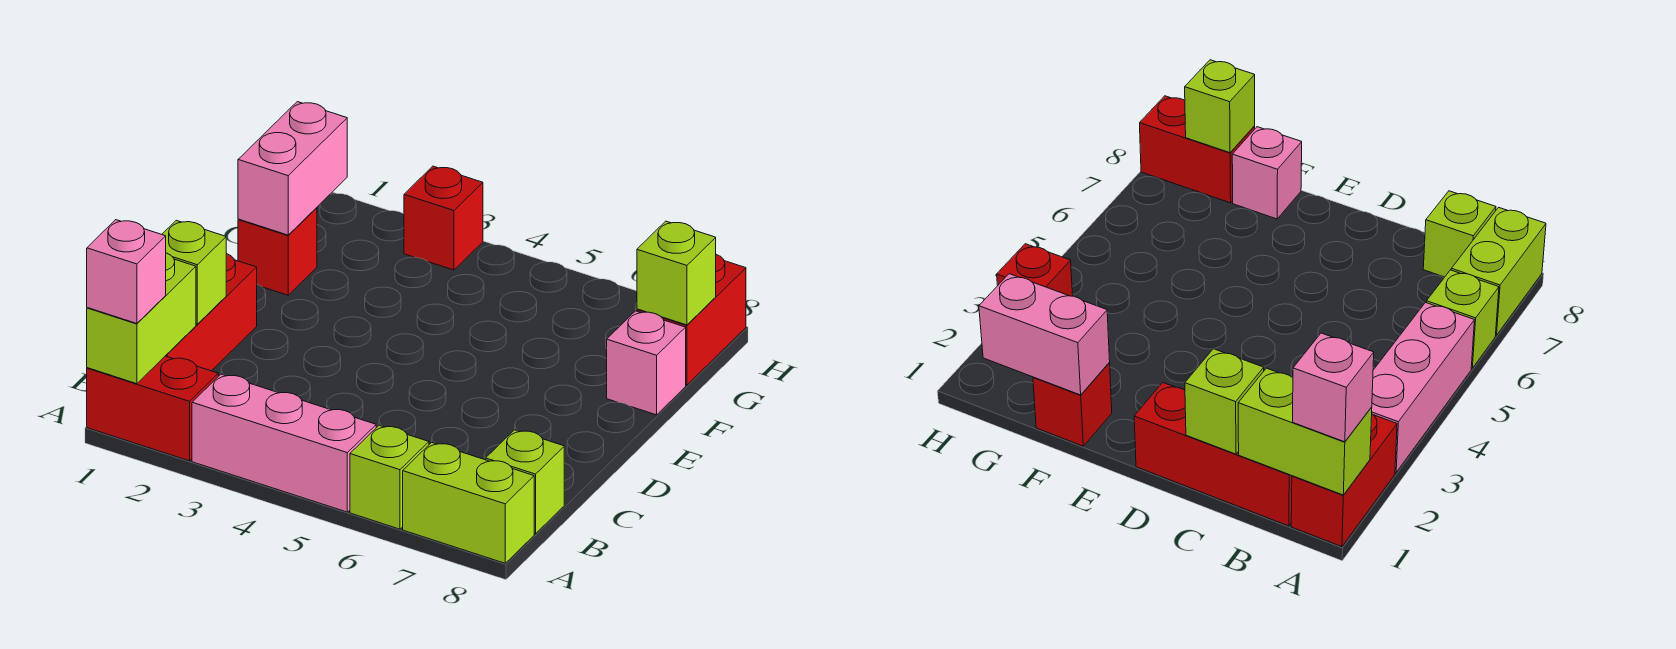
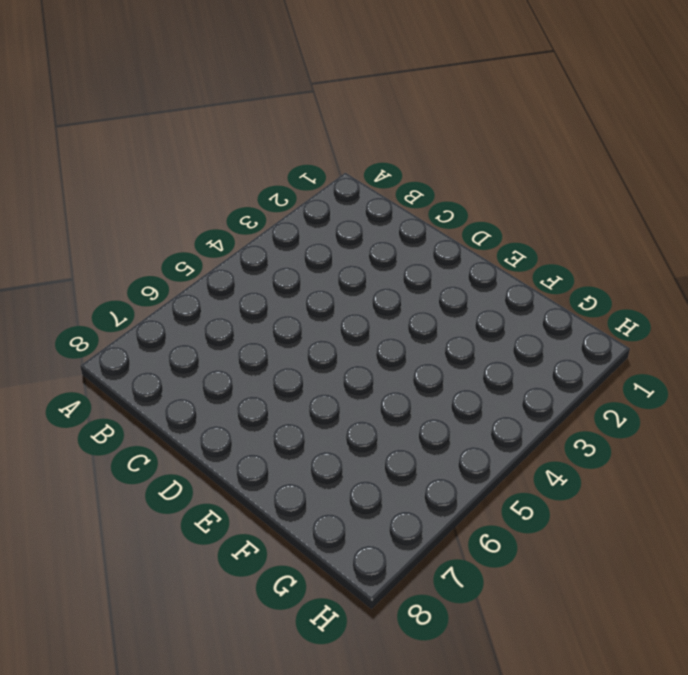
none -> red brick A1:A2 level 1
none -> pink brick A3:A5 level 1
none -> lime brick A6 level 1

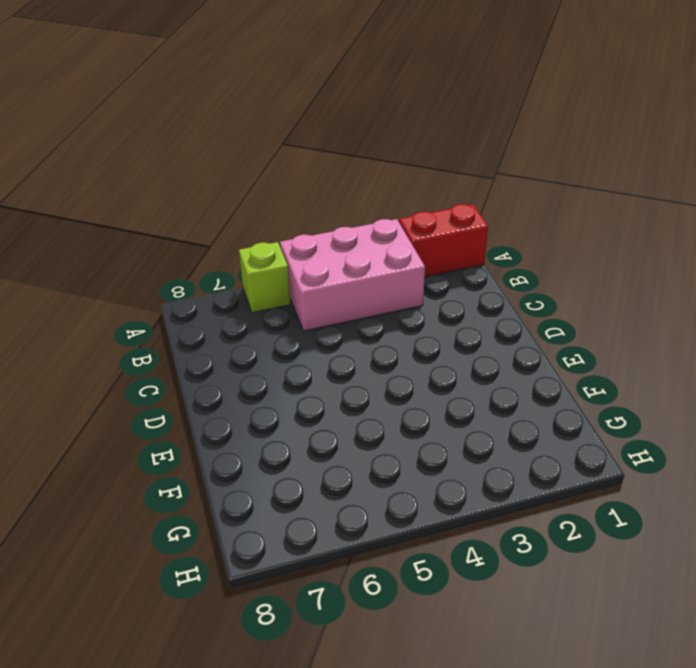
pink brick A3:B5 level 1 -> pink brick A3:A5 level 1
none -> lime brick A7:A8 level 1
none -> red brick B1:D1 level 1
none -> lime brick B8 level 1

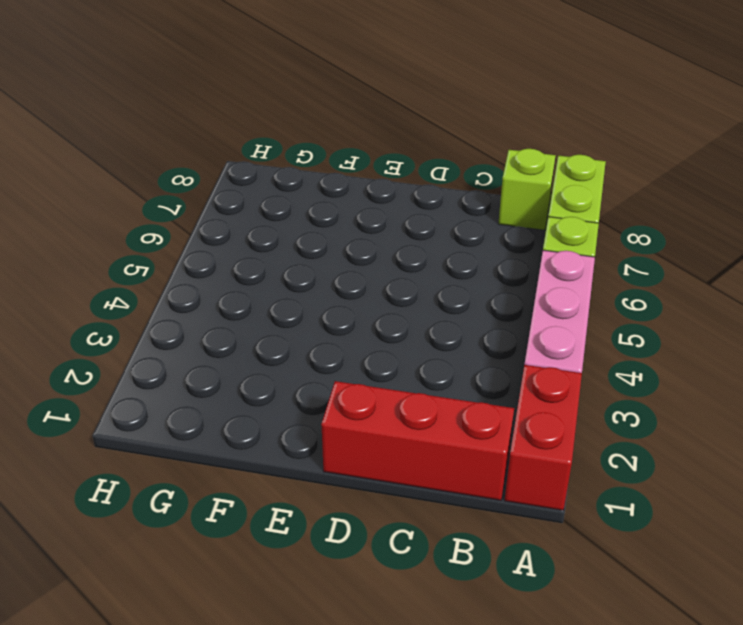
none -> red brick F1 level 1
none -> pink brick F8 level 1
none -> red brick G8:H8 level 1

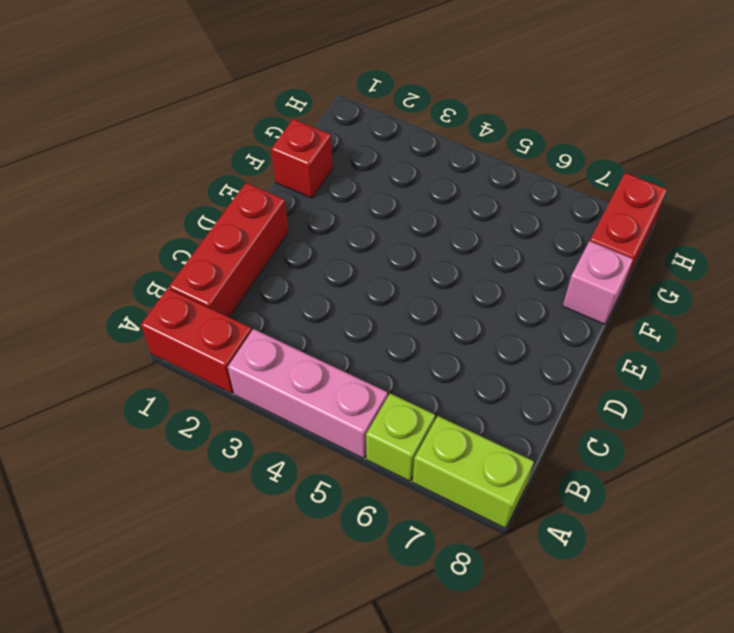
none -> lime brick B8 level 1
none -> red brick H3 level 1
none -> lime brick A1:B1 level 2

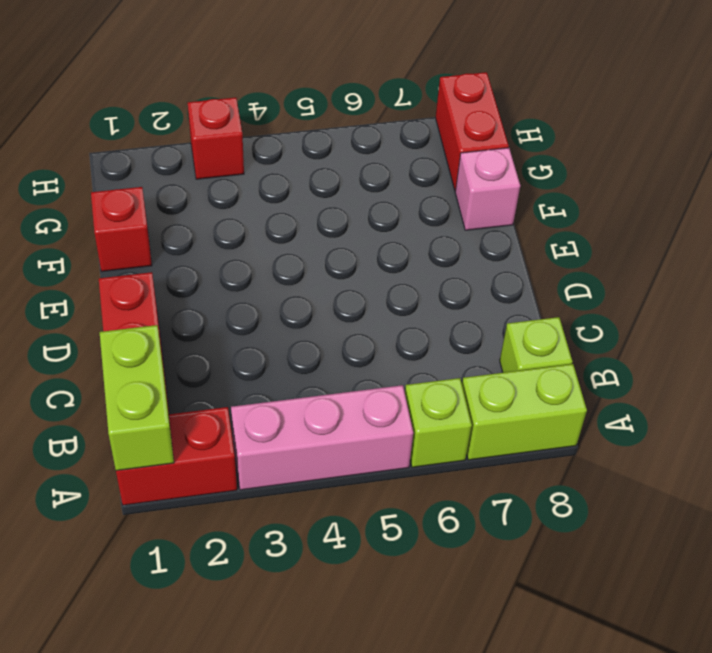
none -> lime brick C1 level 2
none -> pink brick F1:G1 level 2
none -> lime brick G8 level 2

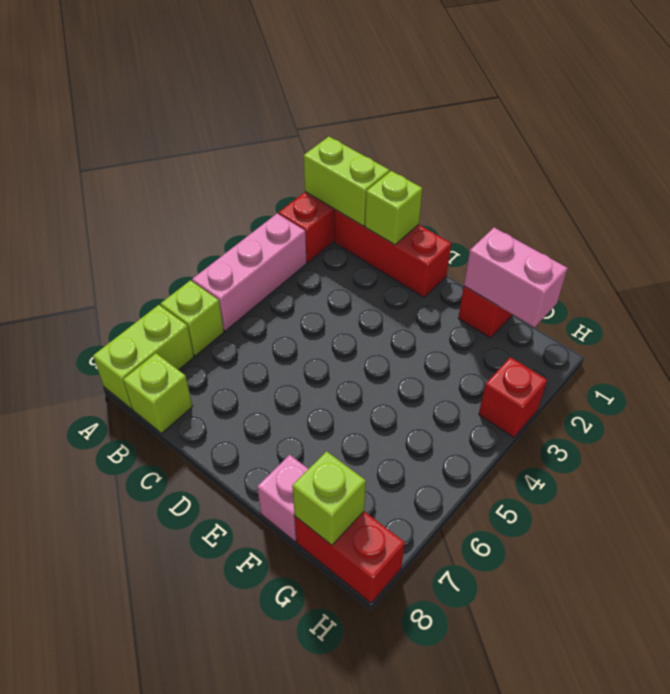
none -> pink brick A1 level 3

